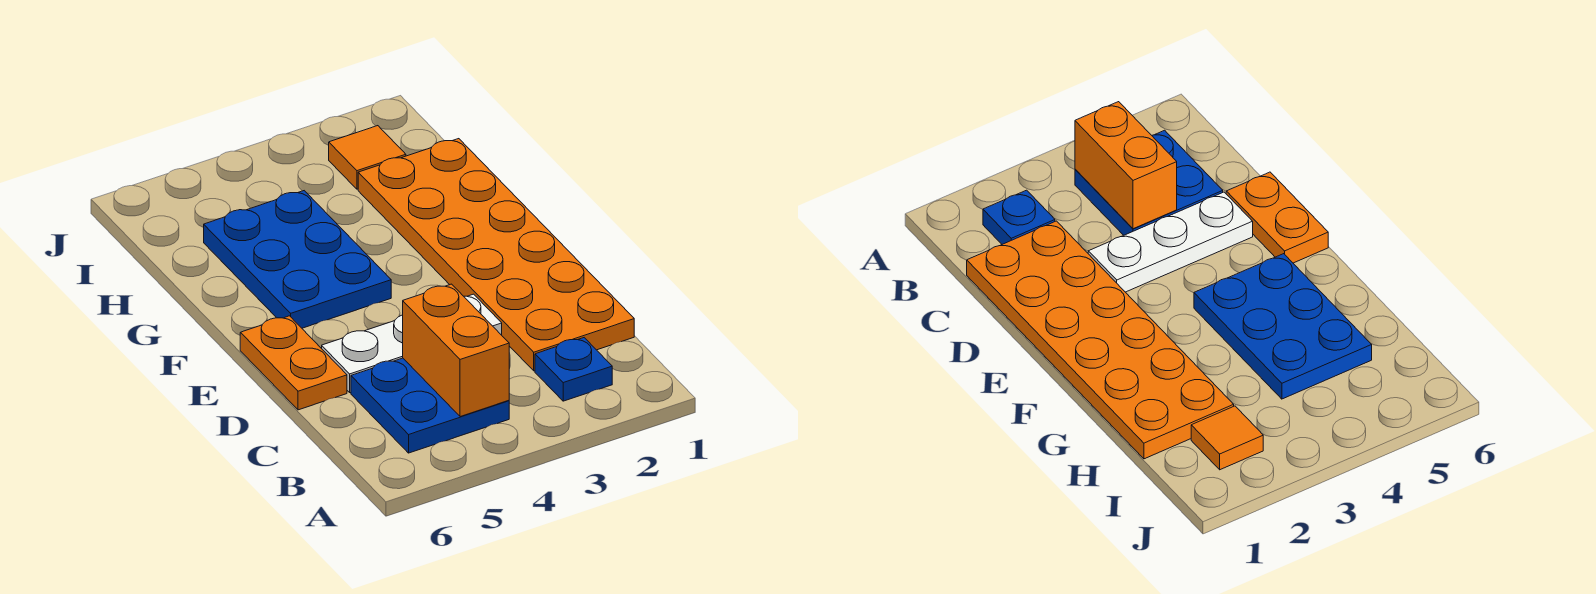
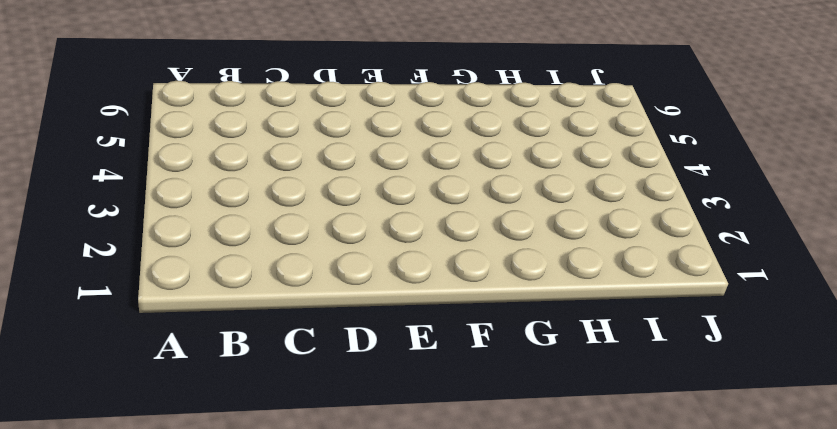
none -> blue plate B2 level 1
none -> blue plate B4:C5 level 1

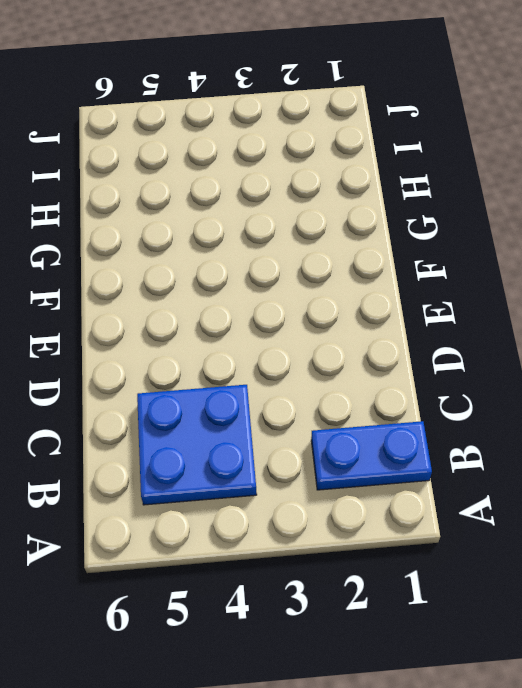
blue plate B1:B2 level 1 -> blue plate B2 level 1
none -> orange plate C1:H2 level 1
none -> white plate D3:D5 level 1

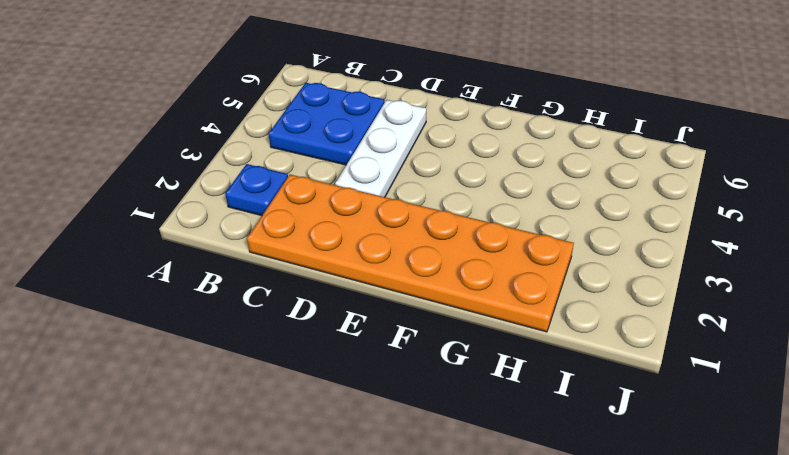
none -> orange plate D6:E6 level 1
none -> blue plate F4:H5 level 1

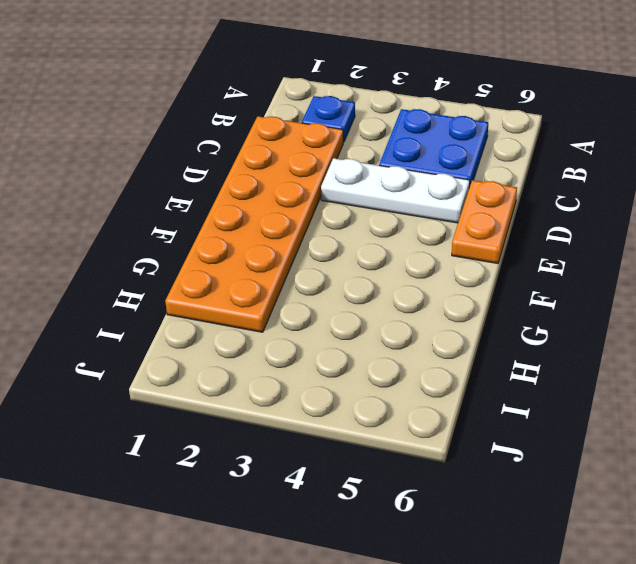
none -> blue plate F4:H5 level 1
none -> orange tile I2 level 1

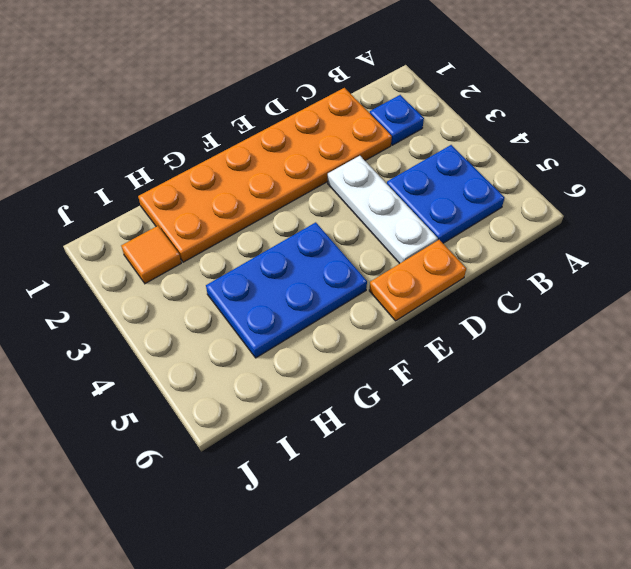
none -> orange brick B4:C4 level 2

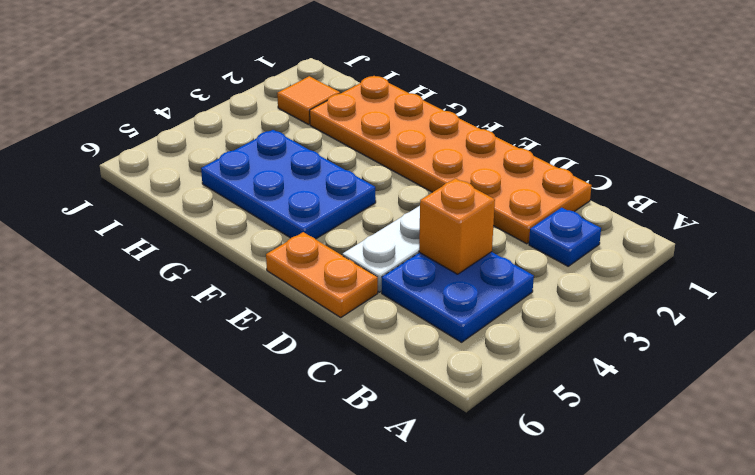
orange brick C4 level 2 -> orange brick B4:C4 level 2

